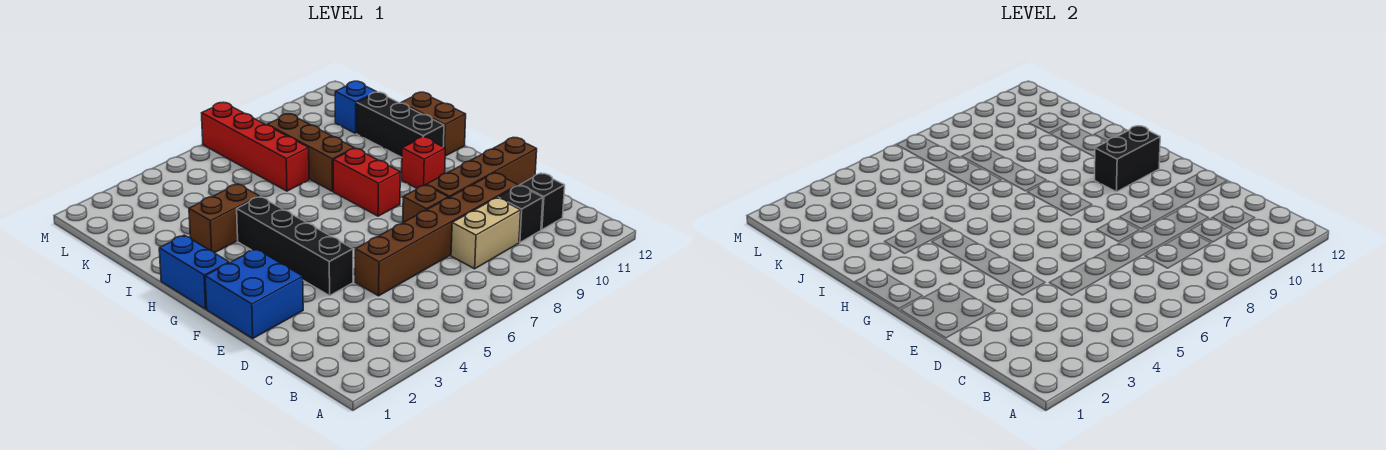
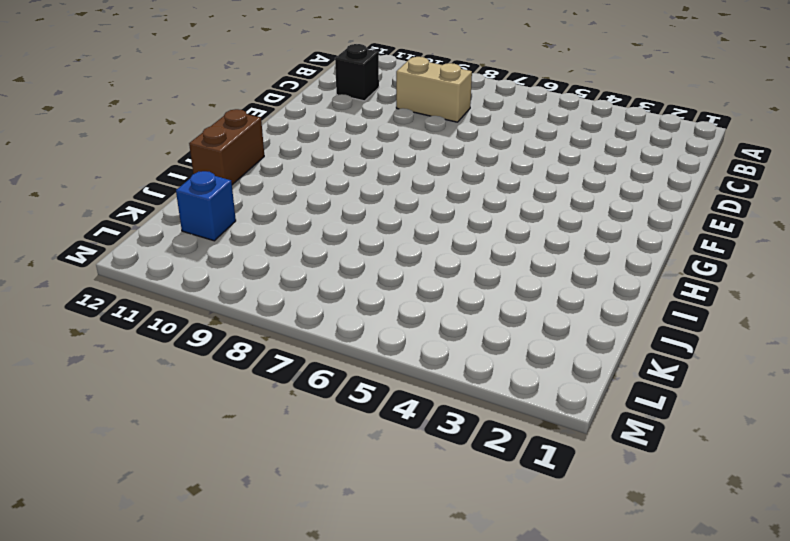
none -> black brick C10 level 1
none -> brown brick D5:D10 level 1
none -> blue brick E1:F2 level 1

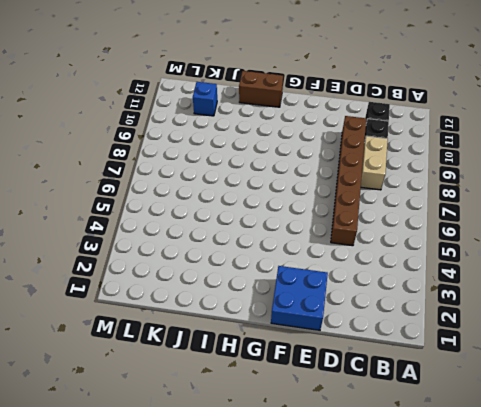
none -> black brick E4:H4 level 1
none -> brown brick E8 level 1
none -> brown brick E9:E12 level 1

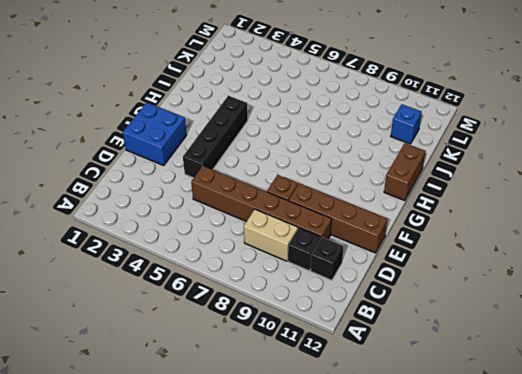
none -> blue brick G1:H1 level 1
none -> red brick G8:H8 level 1
none -> red brick G10 level 1

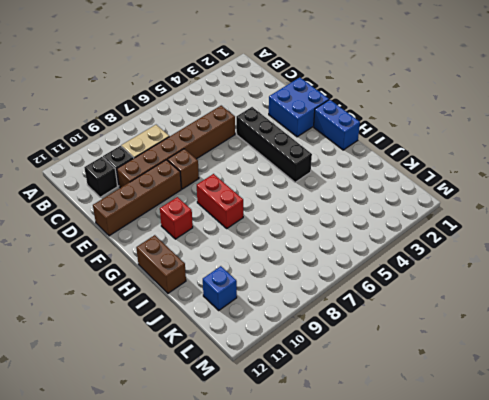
none -> black brick H11:J11 level 1
none -> brown brick I3:I4 level 1
none -> brown brick I8:K8 level 1

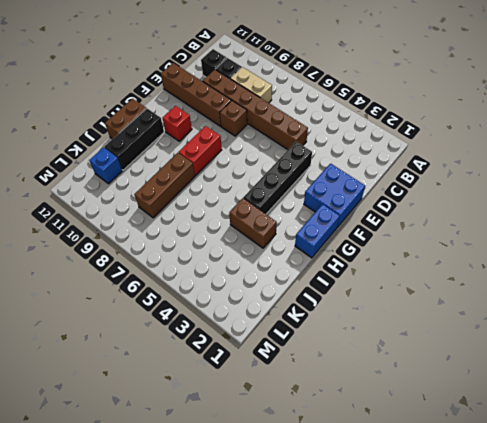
none -> red brick J7:M7 level 1
none -> black brick G10:G11 level 2

